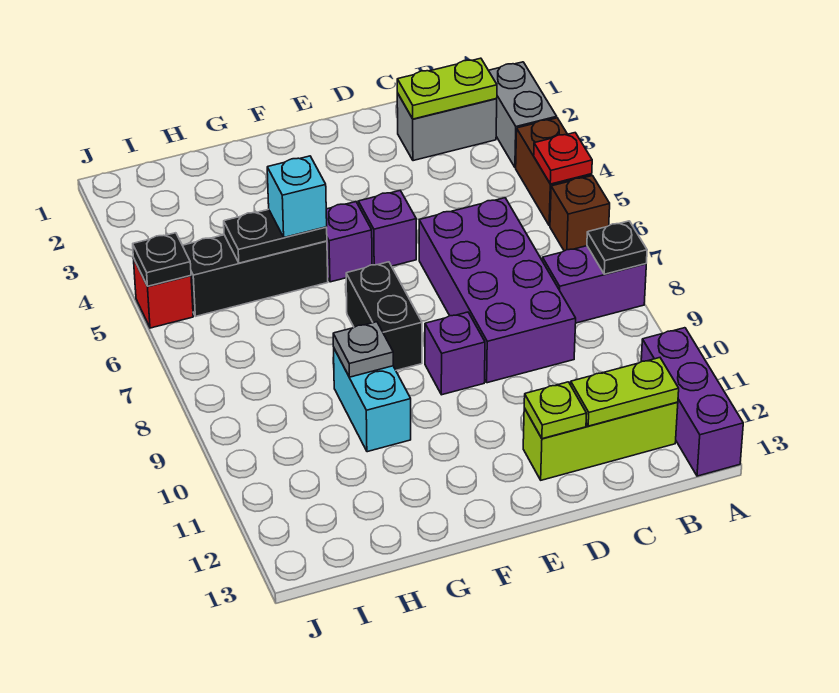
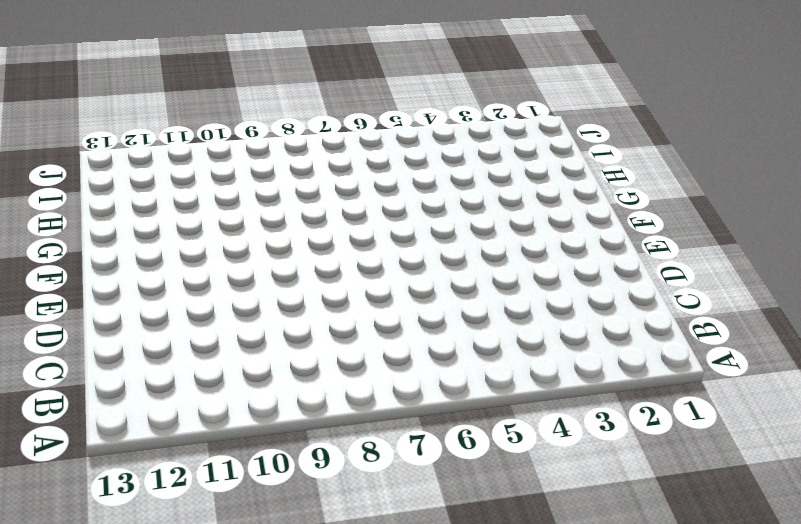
none -> grey brick A2:A3 level 1
none -> brown brick A4:A5 level 1
none -> brown brick A6 level 1

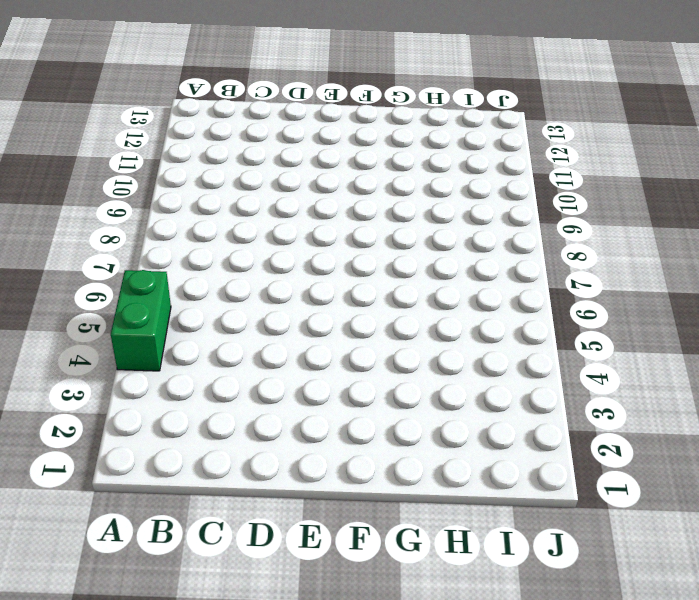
green brick A4:A5 level 1 -> brown brick A4:A5 level 1
none -> grey brick A2:A3 level 1
none -> brown brick A6 level 1
none -> purple brick A8:B8 level 1

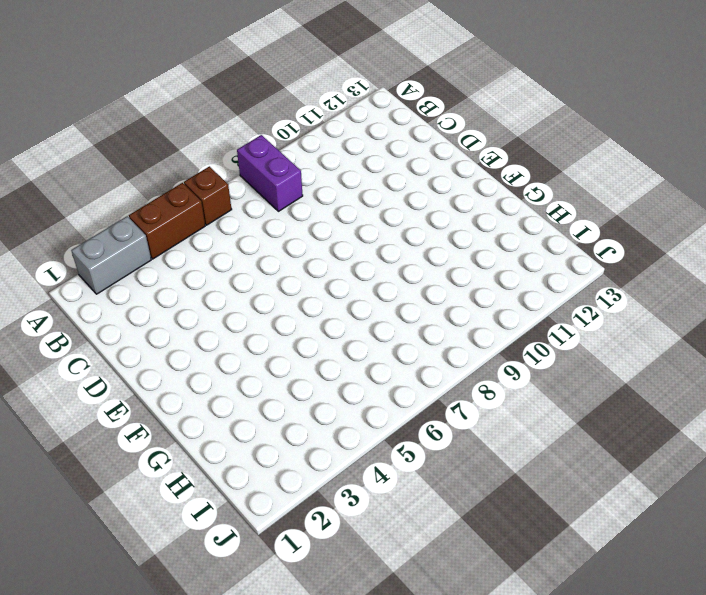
none -> purple brick A11:A13 level 1
none -> grey brick B2:C2 level 1
none -> lime brick B12:D12 level 1

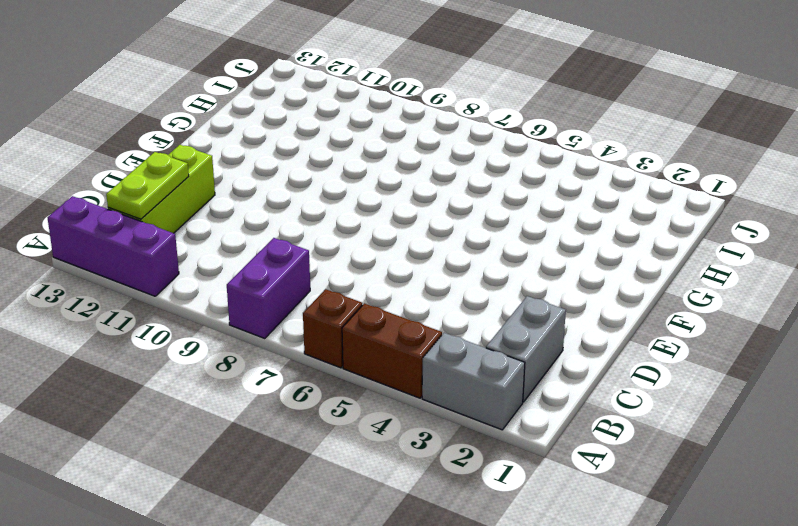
none -> purple brick C6:D9 level 1
none -> purple brick E5 level 1
none -> purple brick E9 level 1

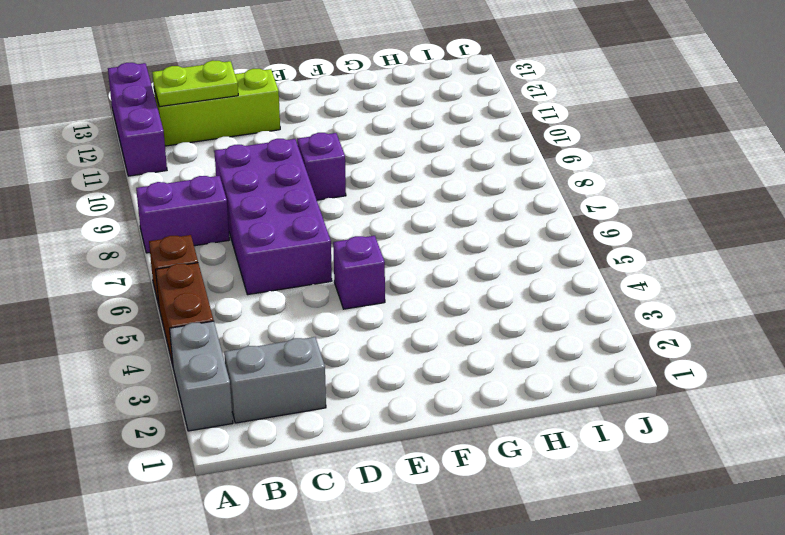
none -> purple brick F5 level 1
none -> black brick F7:F8 level 1
none -> black brick G5:I5 level 1

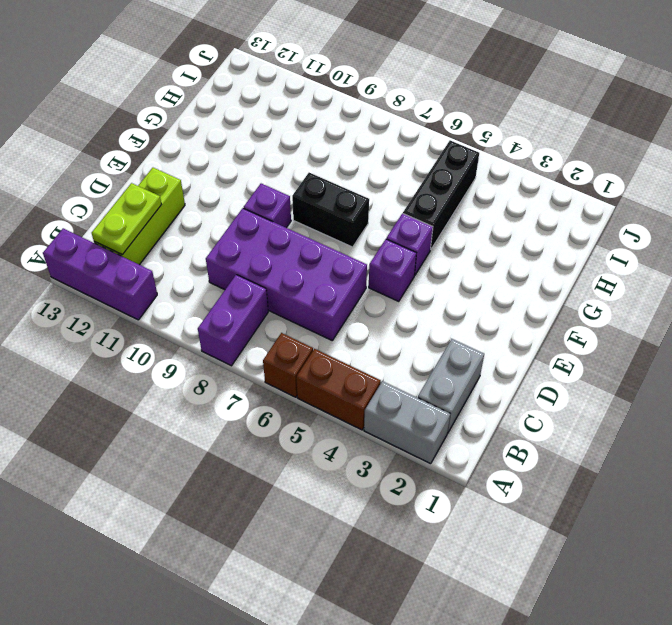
none -> cyan brick G9:G10 level 1
none -> red brick J5 level 1
none -> red plate A5 level 2

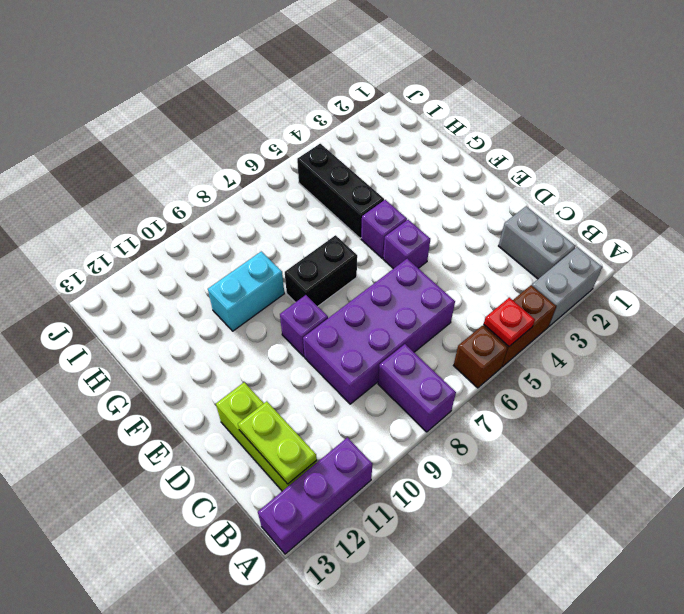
none -> red brick J5 level 1
none -> black plate A8 level 2
none -> lime plate B2:C2 level 2

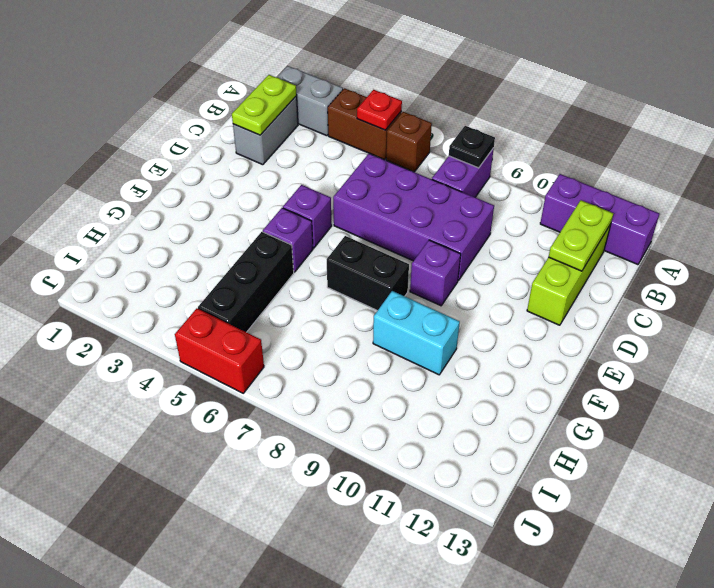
red brick J5:J6 level 1 -> red brick J5 level 1
none -> lime plate D12 level 2
none -> black plate G5:H5 level 2
none -> grey plate G9 level 2

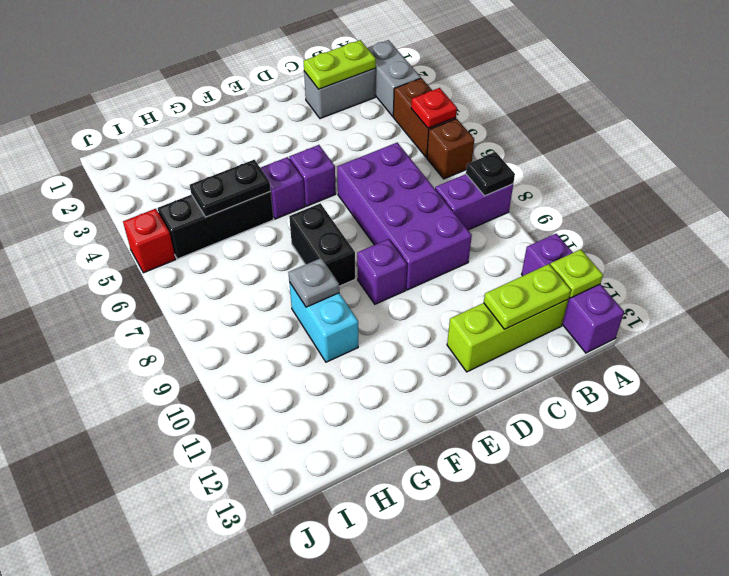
lime plate A12 level 2 -> lime plate D12 level 2
none -> black plate J5 level 2
none -> cyan brick G5 level 3

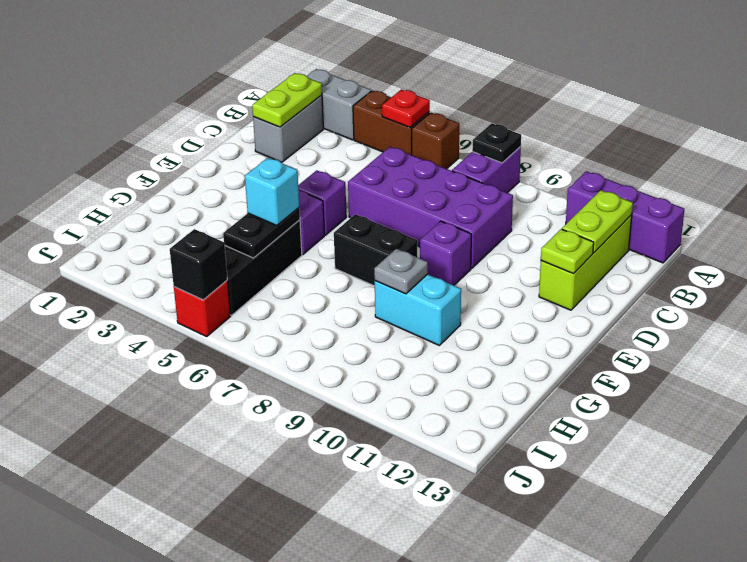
black brick J5 level 2 -> black plate J5 level 2

